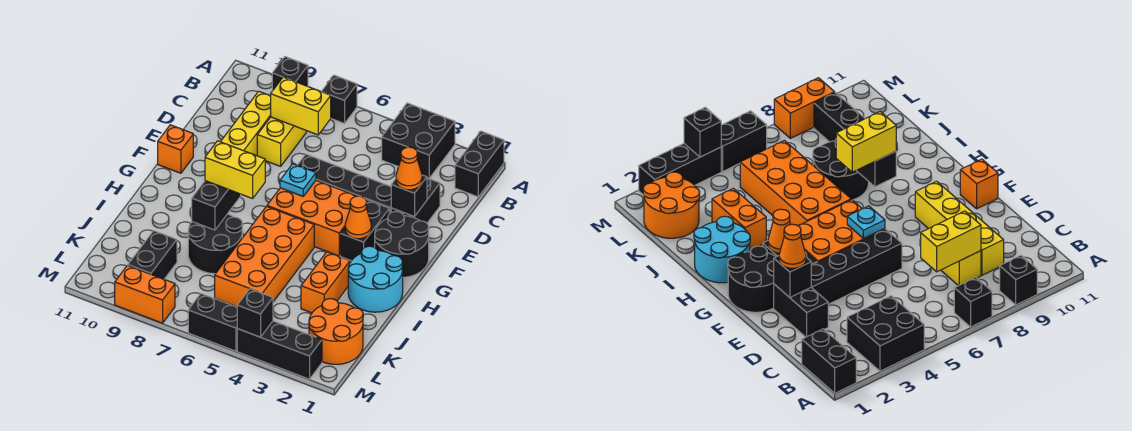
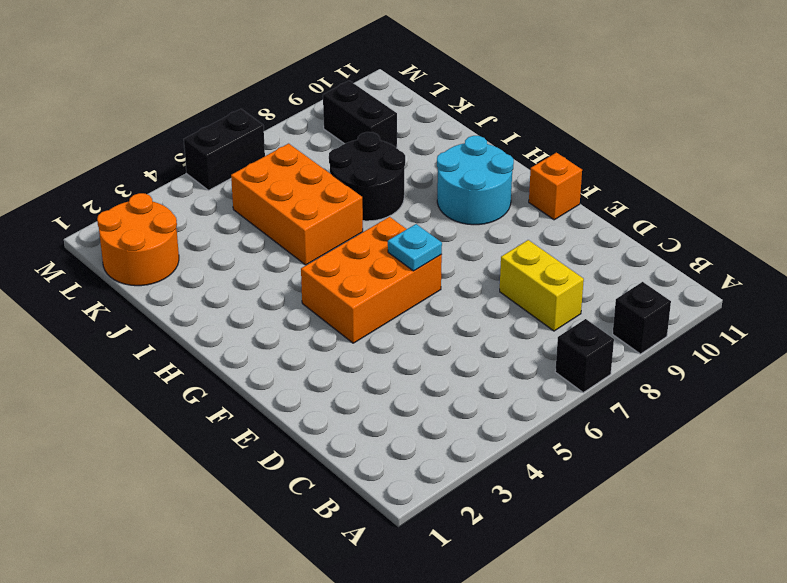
cyan round brick G9:H10 level 1 -> cyan round brick H1:I2 level 1
orange brick I5:K6 level 1 -> orange brick H5:K6 level 1
none -> black brick A1:B1 level 1
none -> black brick A3:B4 level 1
none -> yellow brick C9:F9 level 1

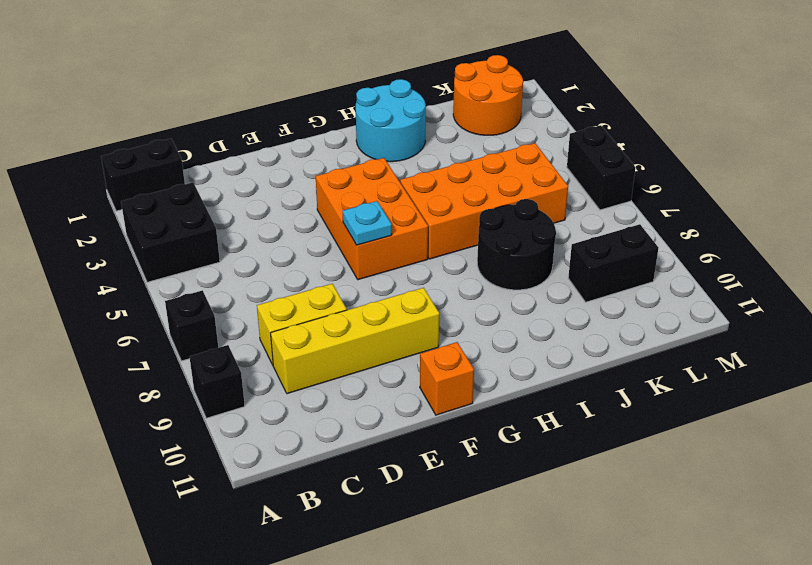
none -> black brick D2:E2 level 1
none -> black brick E3:E6 level 1
none -> black round brick F1:G2 level 1

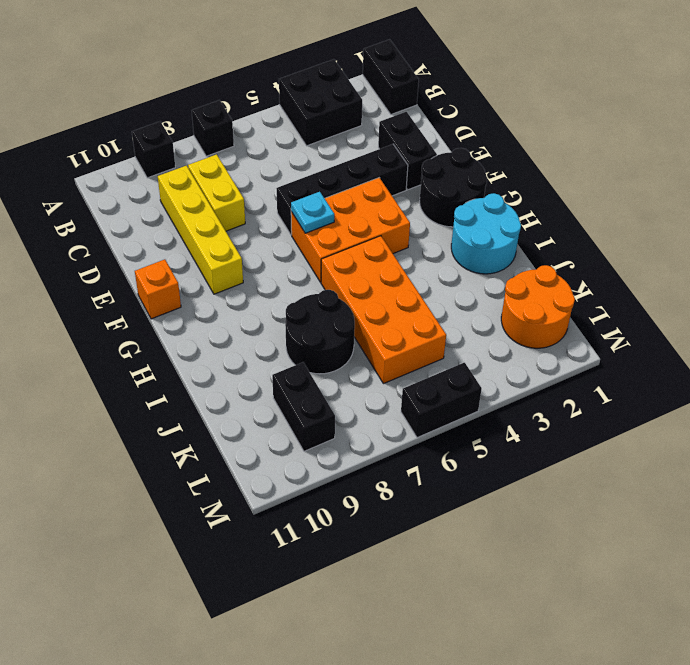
none -> black brick F3:G3 level 1
none -> orange brick I3:J3 level 1
none -> black brick M2:M4 level 1

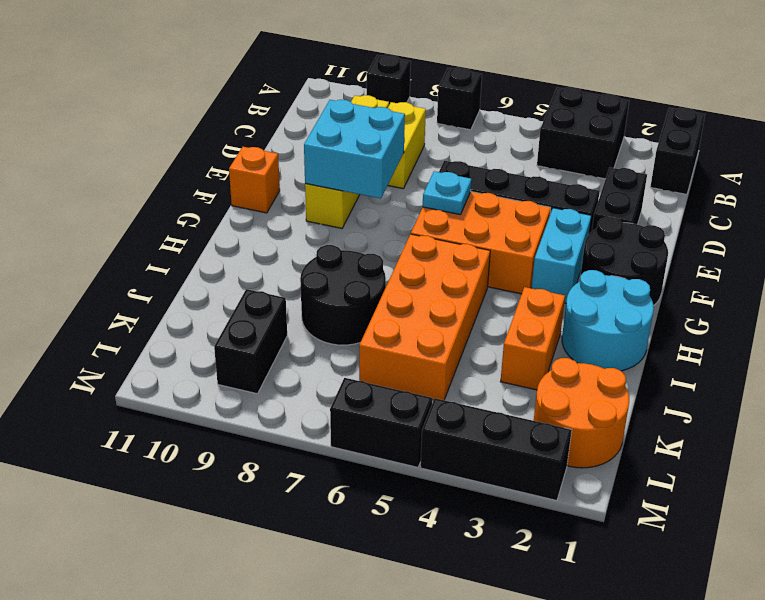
cyan brick E8:F9 level 2 -> none
cyan brick F3:G3 level 1 -> black brick F3:G3 level 1
none -> orange brick M8:M9 level 1
none -> yellow brick C7:C8 level 2
none -> black brick E2 level 2

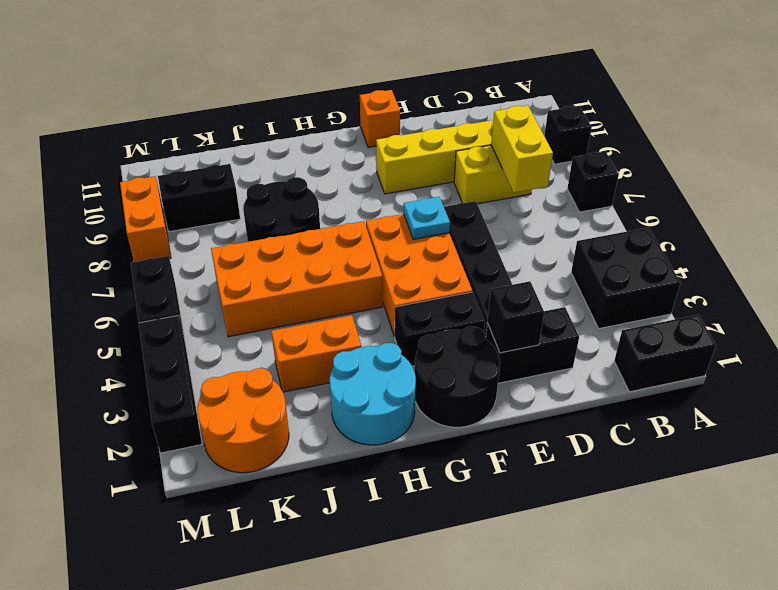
none -> orange cone G3 level 2
none -> black brick H8:I8 level 2
none -> black brick M4 level 2

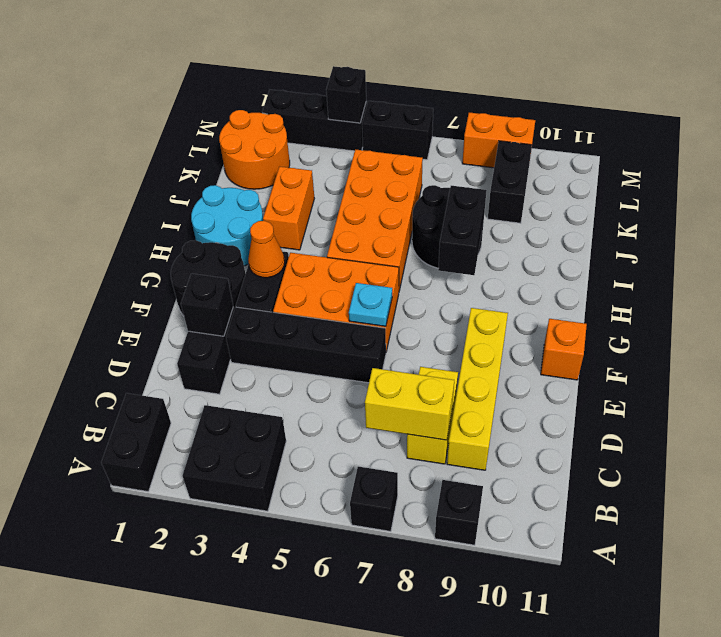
none -> orange cone E2 level 3
none -> yellow brick H7:H8 level 3

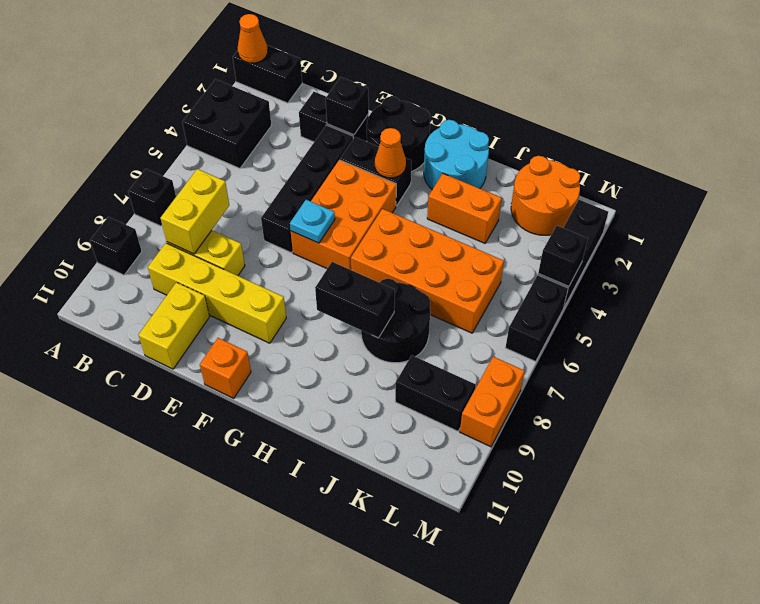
orange cone A1 level 2 -> orange cone E2 level 3
yellow brick D10:D11 level 1 -> yellow brick H7:H8 level 3

